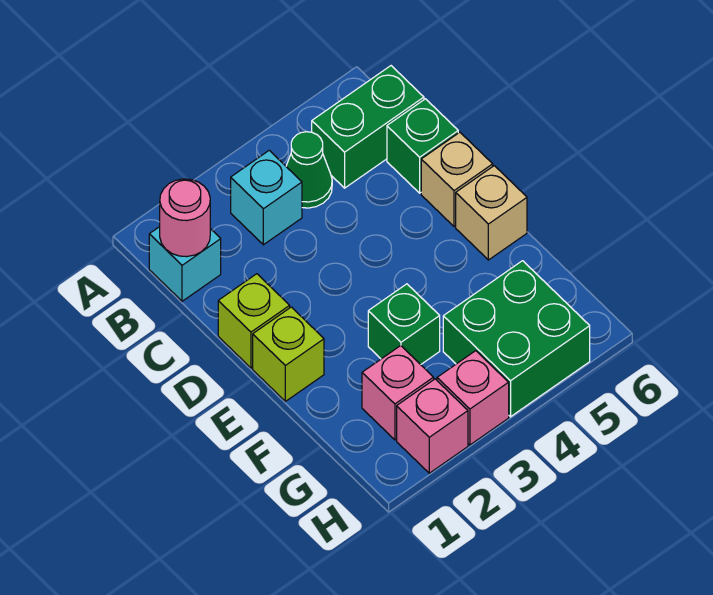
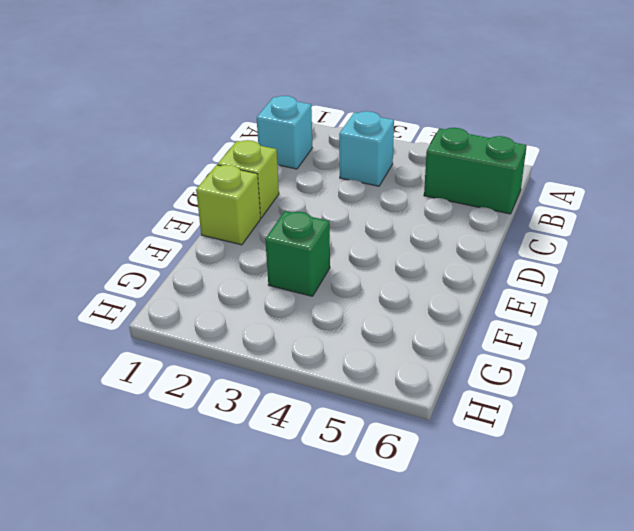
none -> green cone B4 level 1
none -> green brick C6 level 1
none -> tan brick D6 level 1

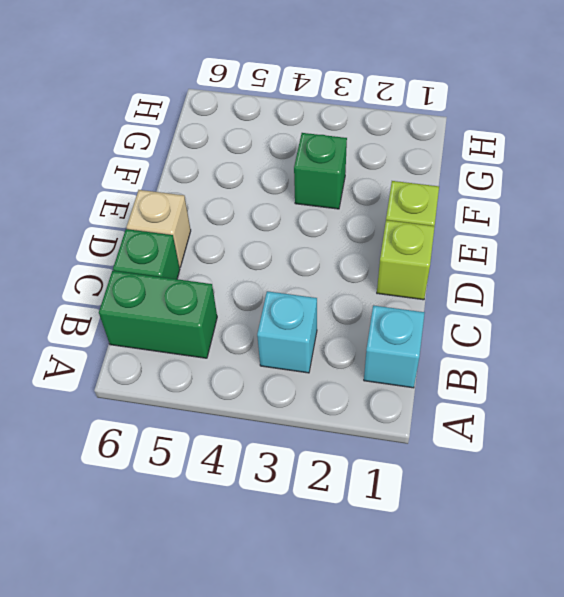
none -> green cone B4 level 1
none -> tan brick E6 level 1
none -> pink brick G2 level 1

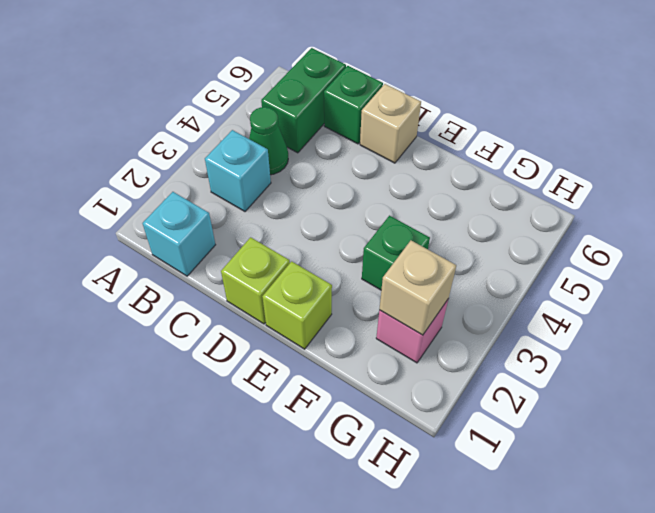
tan brick G2 level 2 -> tan brick E6 level 1
none -> green brick G4:H5 level 1
none -> pink brick H2 level 1
none -> pink brick H3 level 1

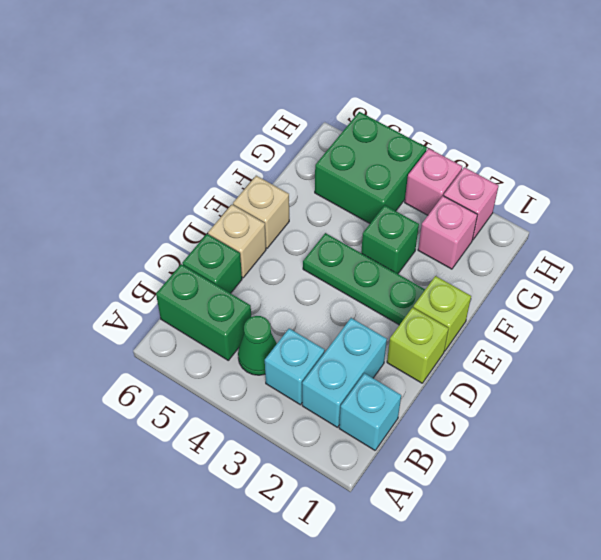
cyan brick B2:C2 level 1 -> none
green plate E2:E4 level 1 -> none
none -> pink round brick B1 level 2

